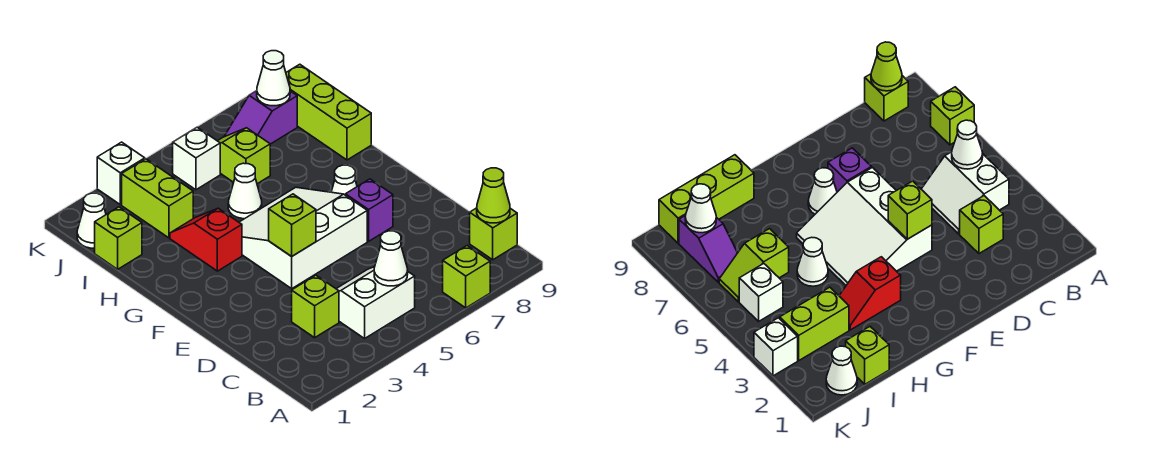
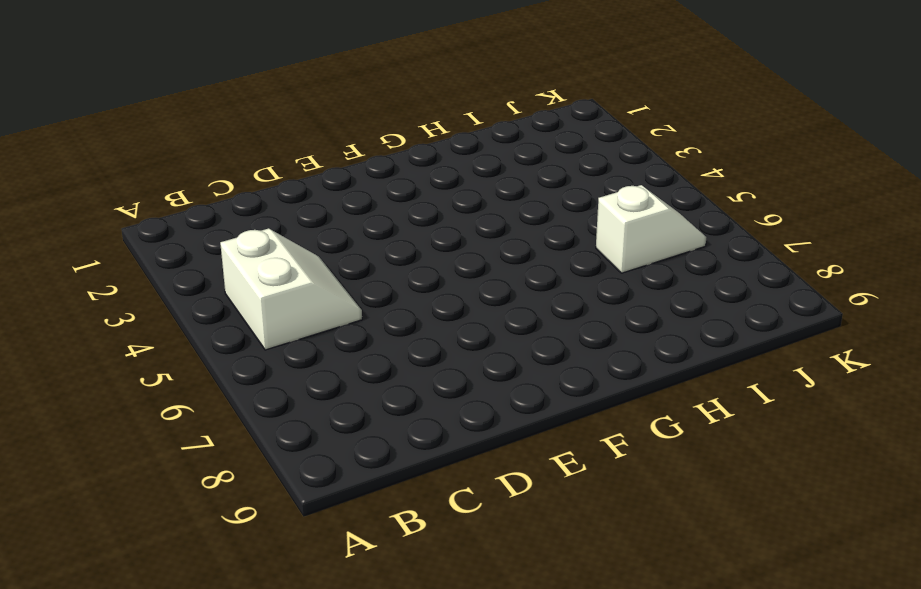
white slope I6:J6 level 1 top I -> lime slope I6:J6 level 1 top I
none -> lime brick A7 level 1
none -> lime brick B9 level 1
none -> lime brick C3 level 1

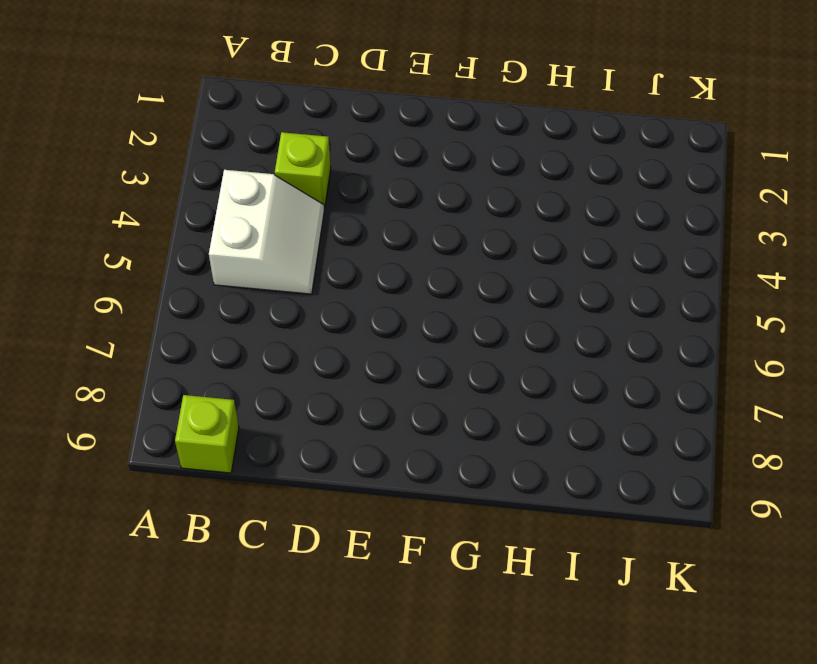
none -> lime brick A7 level 1
none -> white slope E4:G6 level 1 top E
none -> purple brick E7 level 1

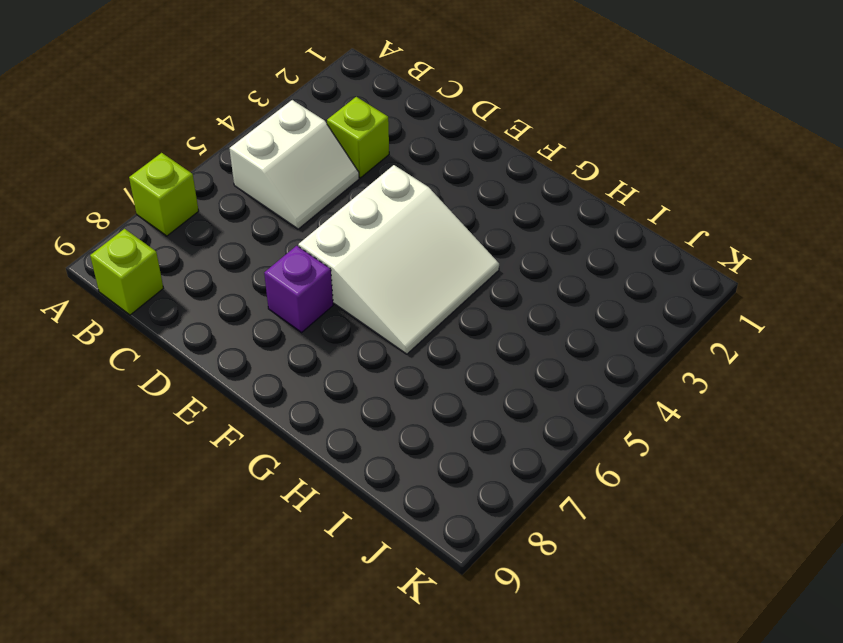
none -> white cone F7 level 1
none -> red slope G3:H3 level 1 top G
none -> white cone H5 level 1

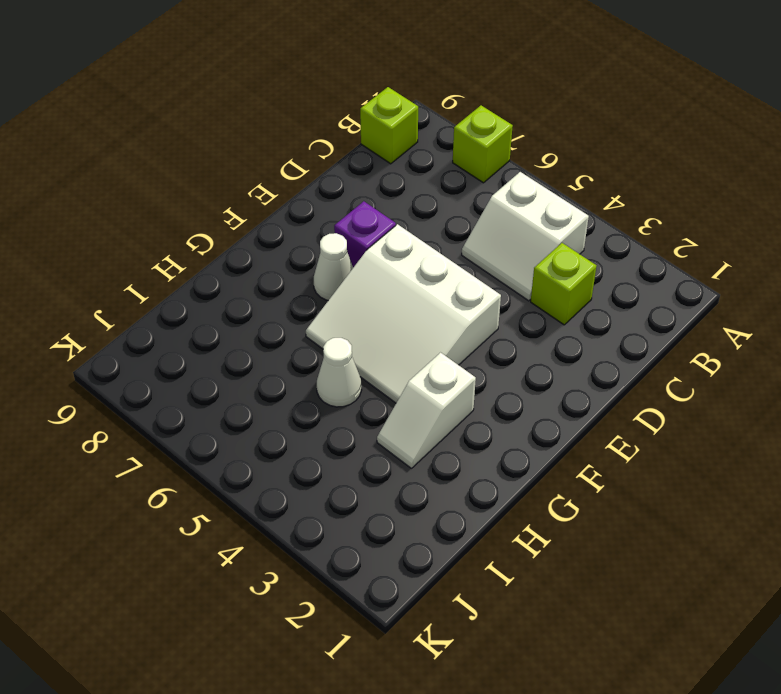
white slope G3:H3 level 1 top G -> red slope G3:H3 level 1 top G
none -> lime brick H9:J9 level 1
none -> lime brick I1 level 1
none -> lime brick I3:J3 level 1

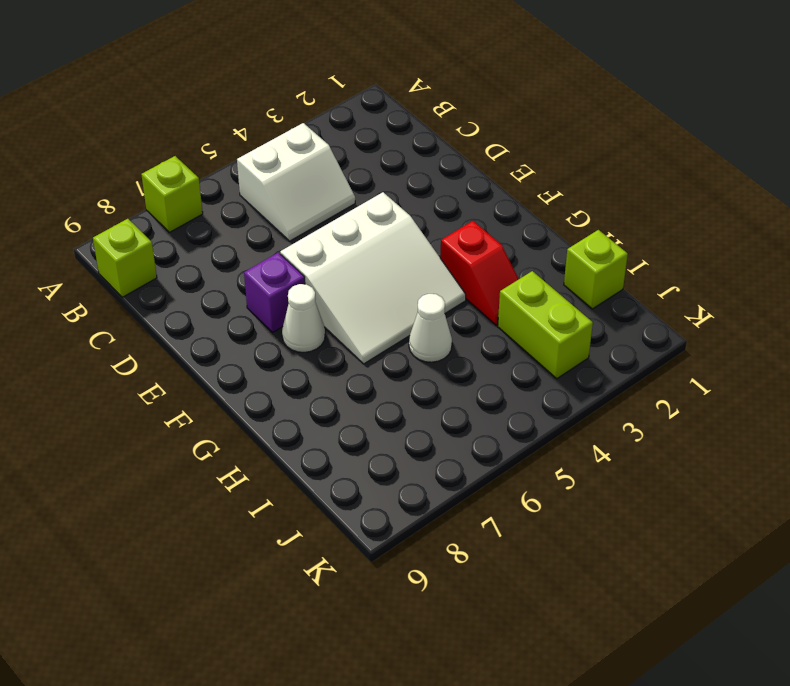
none -> lime brick C3 level 1
none -> lime brick H9:J9 level 1
none -> lime slope I6:J6 level 1 top I

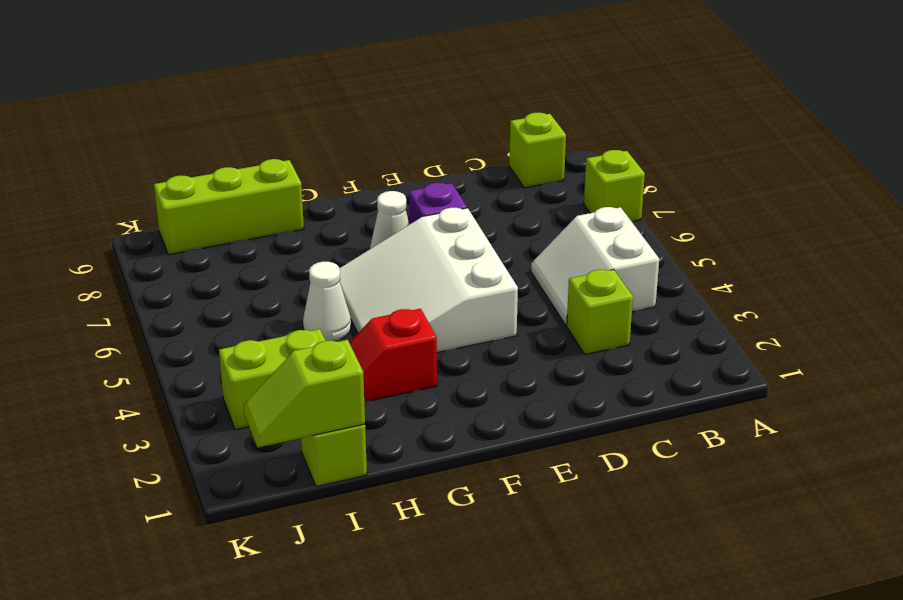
lime slope I1:J1 level 2 top I -> lime slope I6:J6 level 1 top I
none -> white cone J1 level 1
none -> white brick J5 level 1
none -> purple slope J7:J8 level 1 top 8

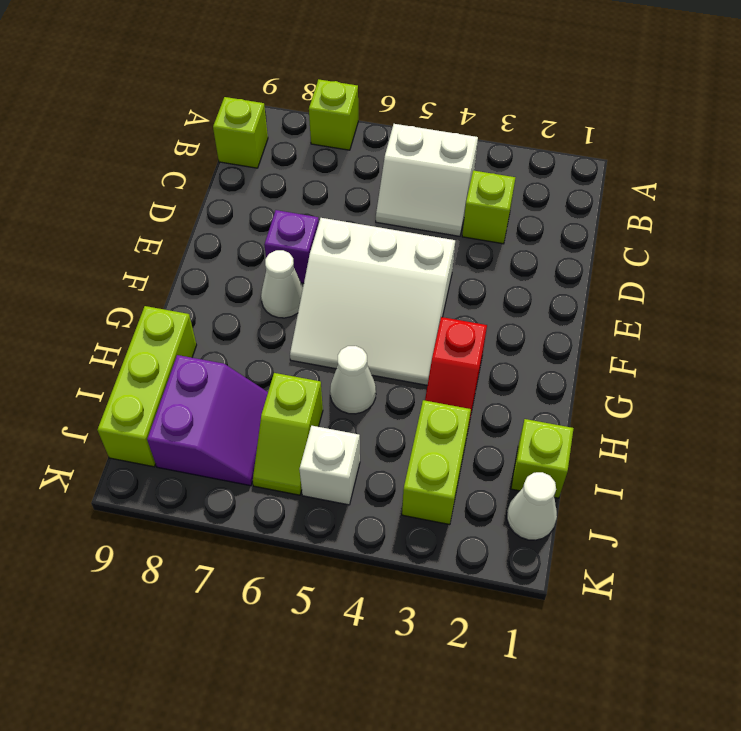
purple slope I7:J8 level 1 top 8 -> purple slope J7:J8 level 1 top 8
none -> white brick K3 level 1
none -> white cone B5 level 2
none -> lime cone B9 level 2

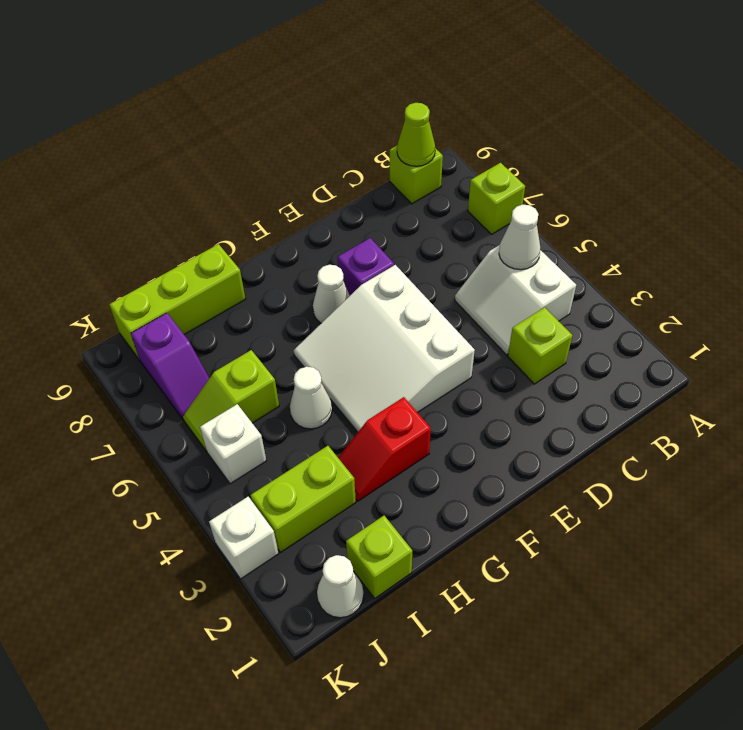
none -> lime brick E4 level 2
none -> white cone J8 level 2

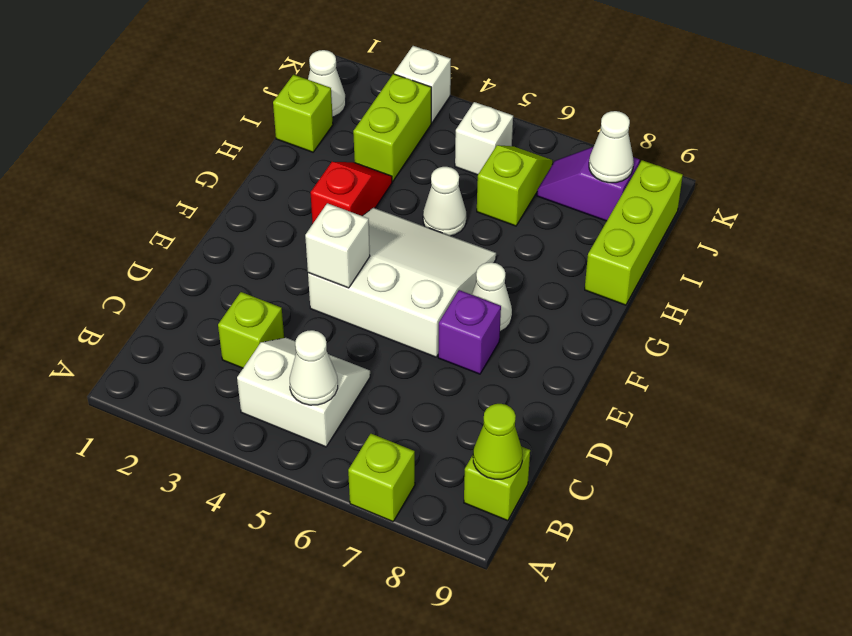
white brick E4 level 2 -> lime brick E4 level 2

